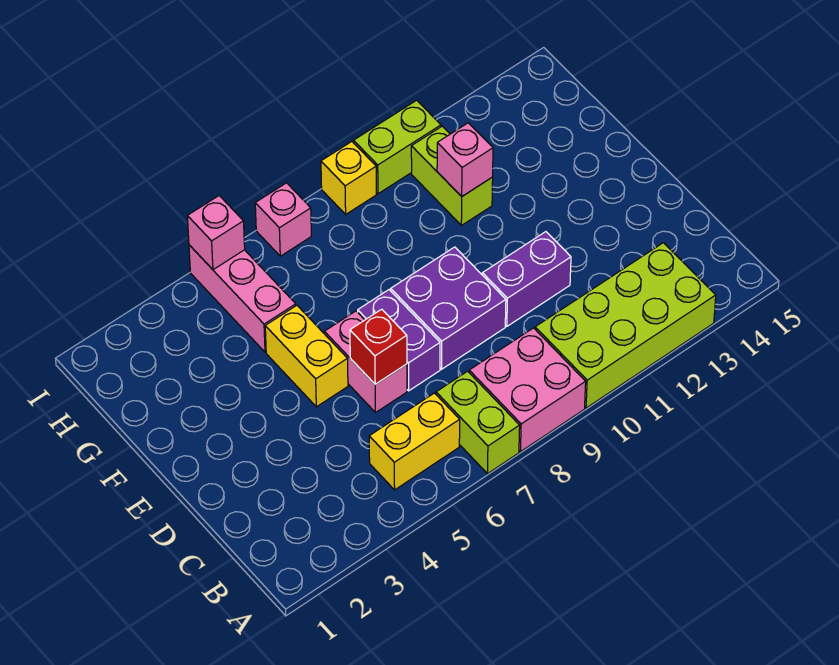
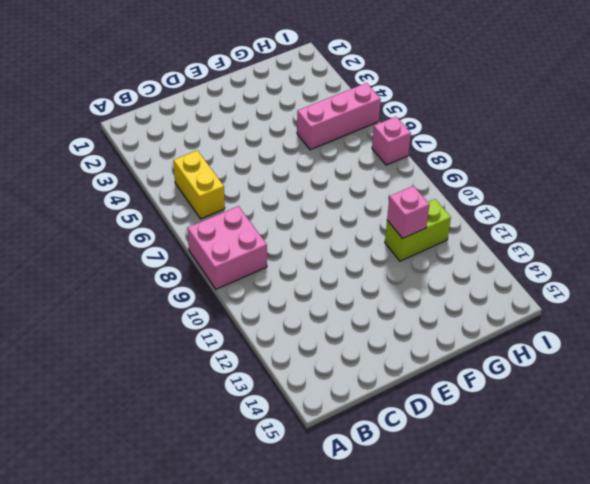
none -> lime brick A7:B7 level 1
none -> lime brick A10:B13 level 1
none -> pink brick D6:E6 level 1

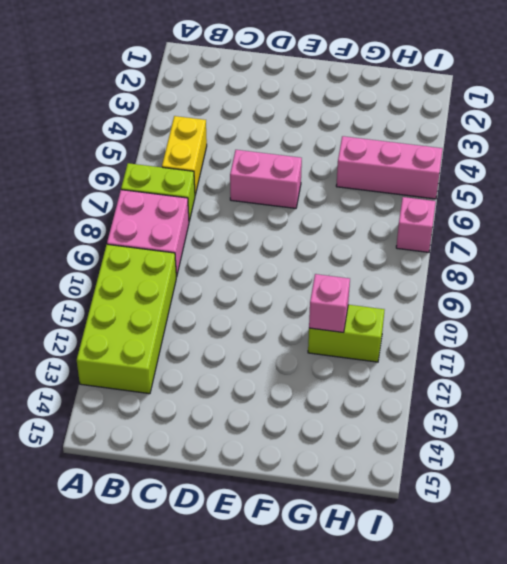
none -> purple brick D7:E7 level 1
none -> purple brick D8:E9 level 1
none -> purple brick D10:D11 level 1

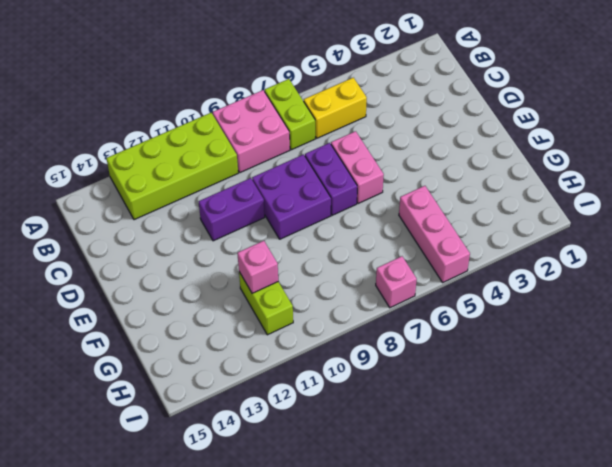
none -> yellow brick E5:F5 level 1
none -> yellow brick I9 level 1
none -> lime brick I10:I11 level 1

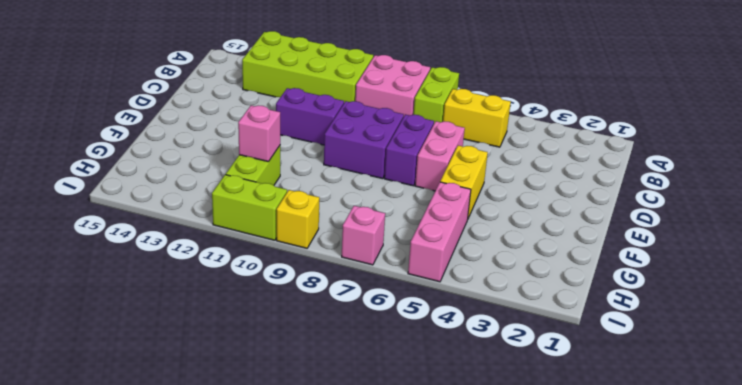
none -> red brick D6 level 2
none -> pink brick I5 level 2

